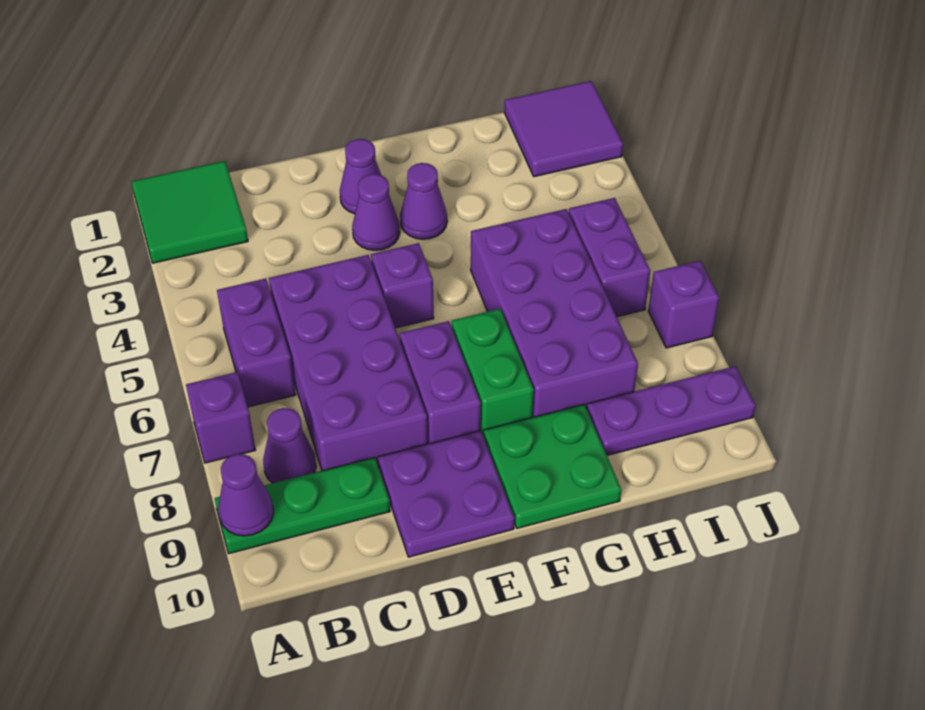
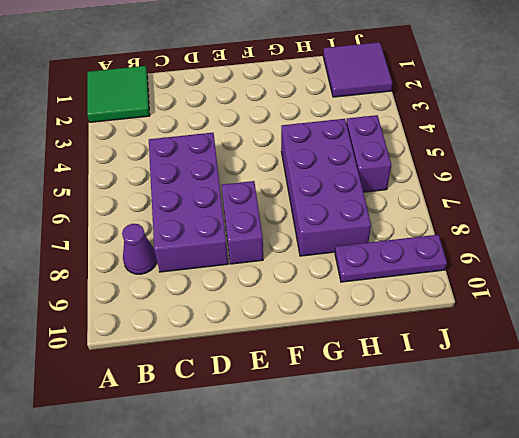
none -> purple brick A7 level 1
none -> green plate A9:C9 level 1
none -> purple brick B5:B6 level 1

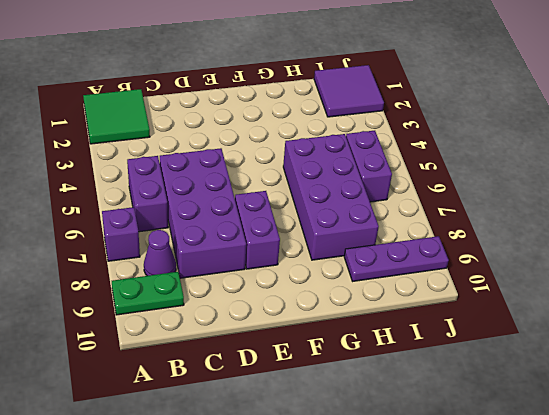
green plate A9:B9 level 1 -> green plate A9:C9 level 1
none -> purple plate D9:E10 level 1
none -> purple cone E2 level 1
none -> purple cone E3 level 1

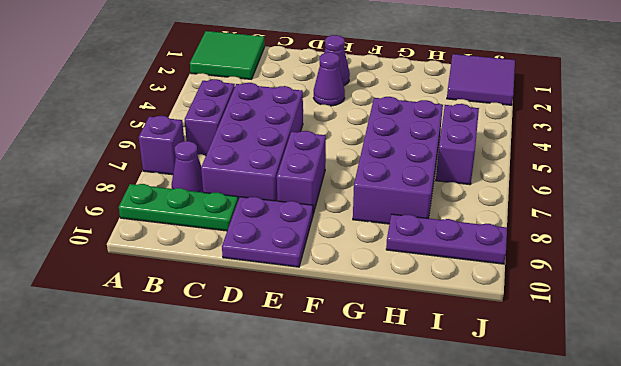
none -> purple brick E5 level 1
none -> purple cone F3 level 1
none -> green brick F7:F8 level 1

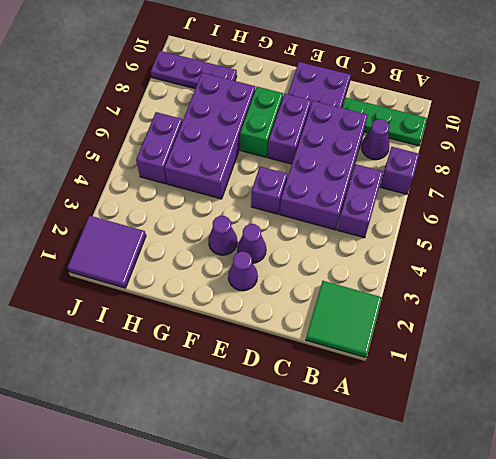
none -> green plate F9:G10 level 1
none -> purple brick J7 level 1
none -> purple cone A9 level 2

